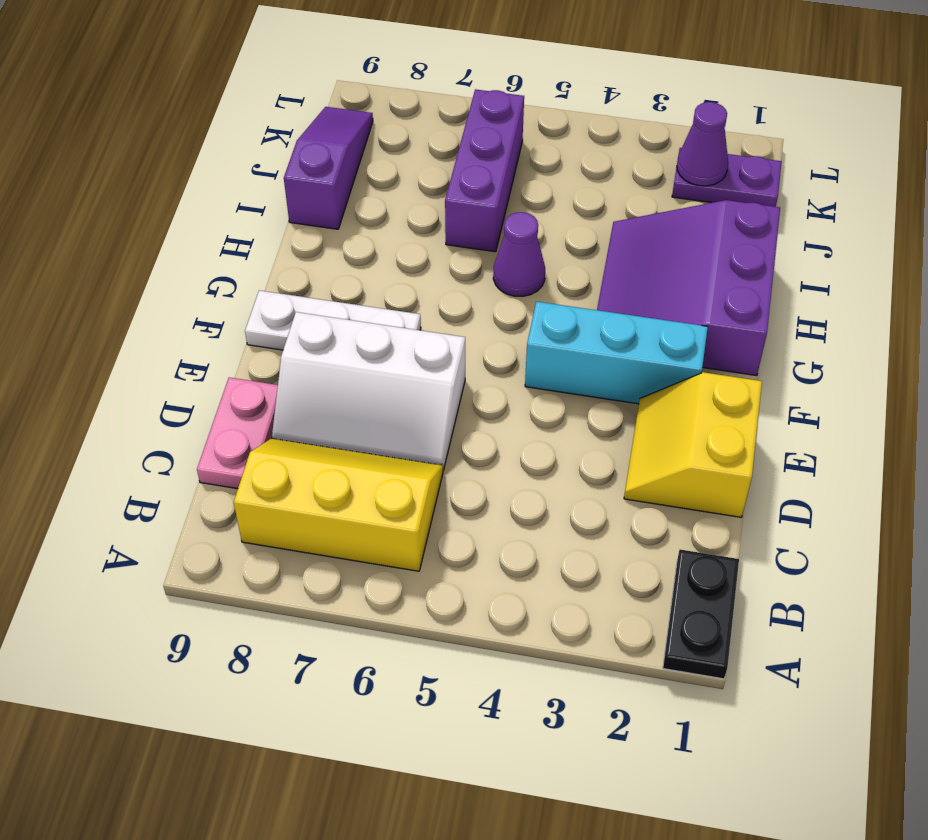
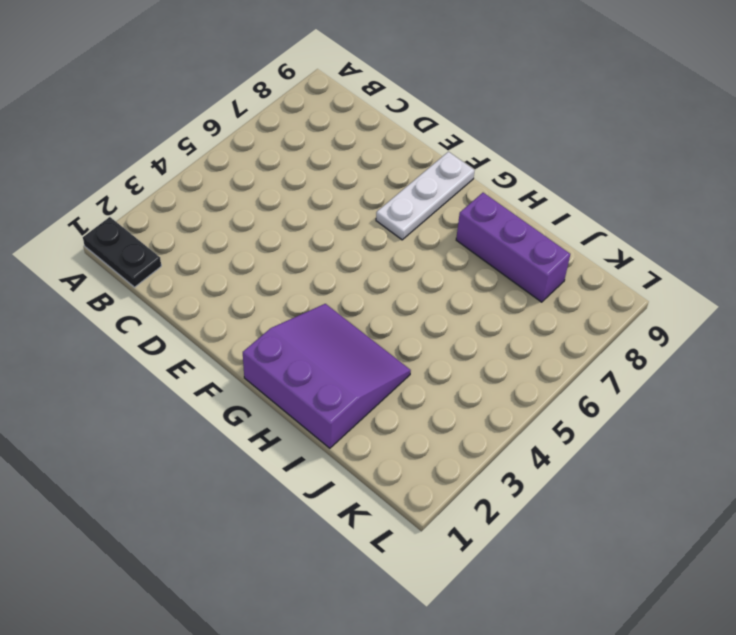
purple brick H8:J8 level 1 -> purple brick I6:K6 level 1
none -> yellow slope B6:C8 level 1 top B
none -> pink plate C9:D9 level 1
none -> yellow slope D1:E2 level 1 top 1

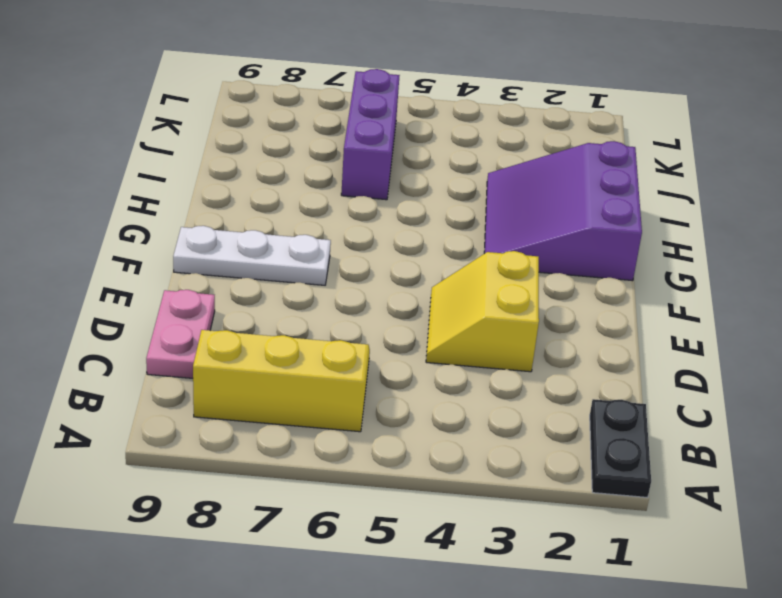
yellow slope D3:E4 level 1 top 3 -> yellow slope D1:E2 level 1 top 1
none -> white slope D6:E8 level 1 top E
none -> cyan brick F2:F4 level 1
none -> purple cone H5 level 1

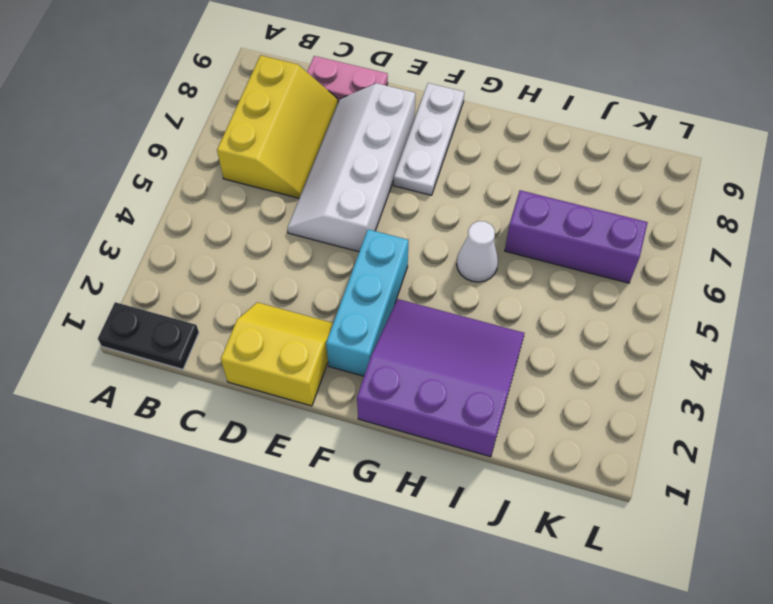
white slope D5:E8 level 1 top E -> white slope D6:E8 level 1 top E
white cone H5 level 1 -> purple cone H5 level 1
none -> purple slope I9:K9 level 1 top I
none -> purple plate K1:K2 level 1
none -> purple cone K2 level 2

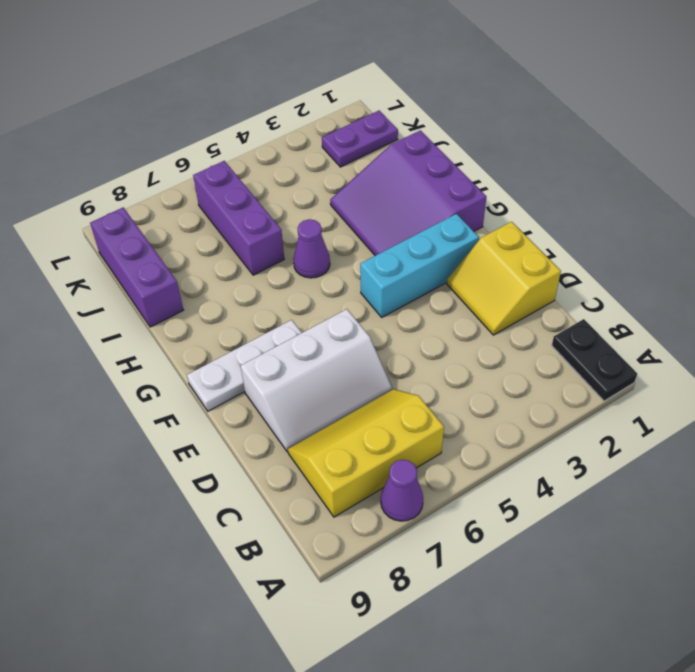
purple cone A7 level 1 -> purple cone K2 level 2
purple brick I9:K9 level 1 -> purple slope I9:K9 level 1 top I
none -> pink plate C9:D9 level 1

